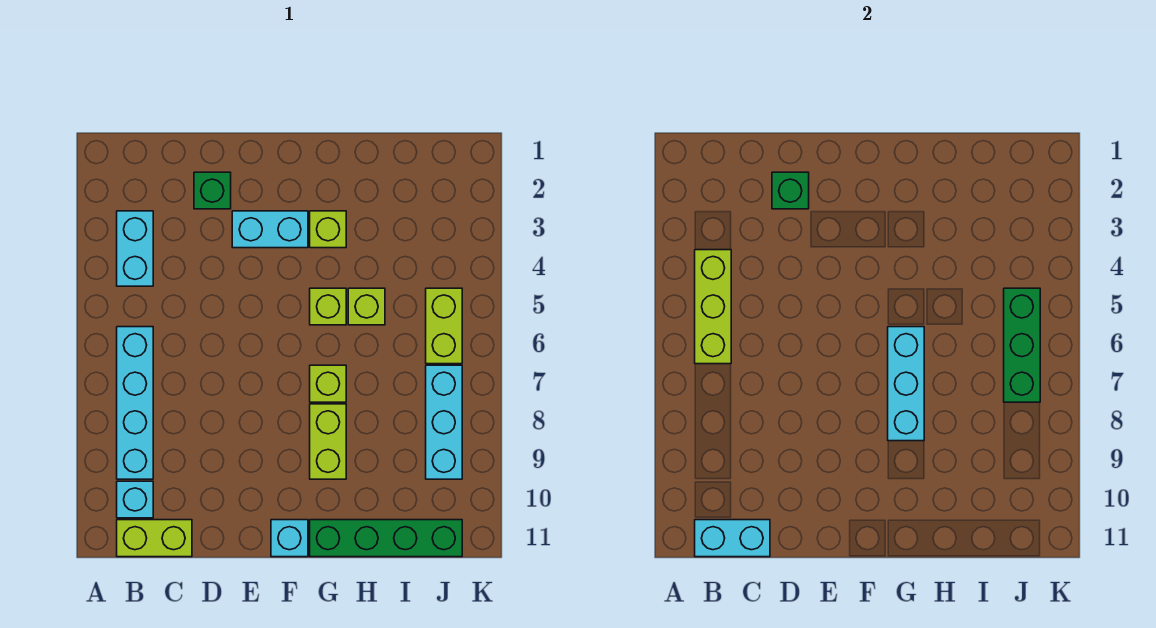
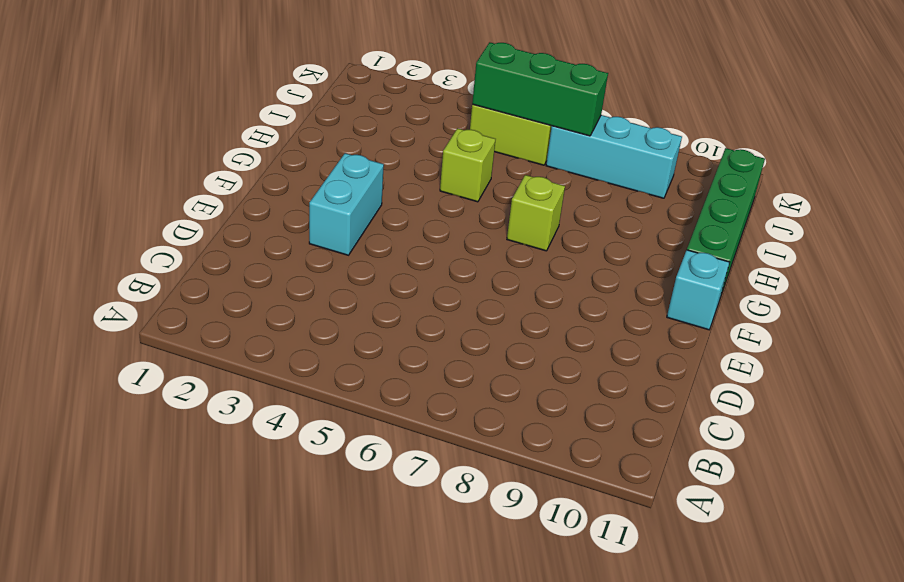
none -> cyan brick B3:B4 level 1
none -> cyan brick B6:B9 level 1
none -> cyan brick B10 level 1

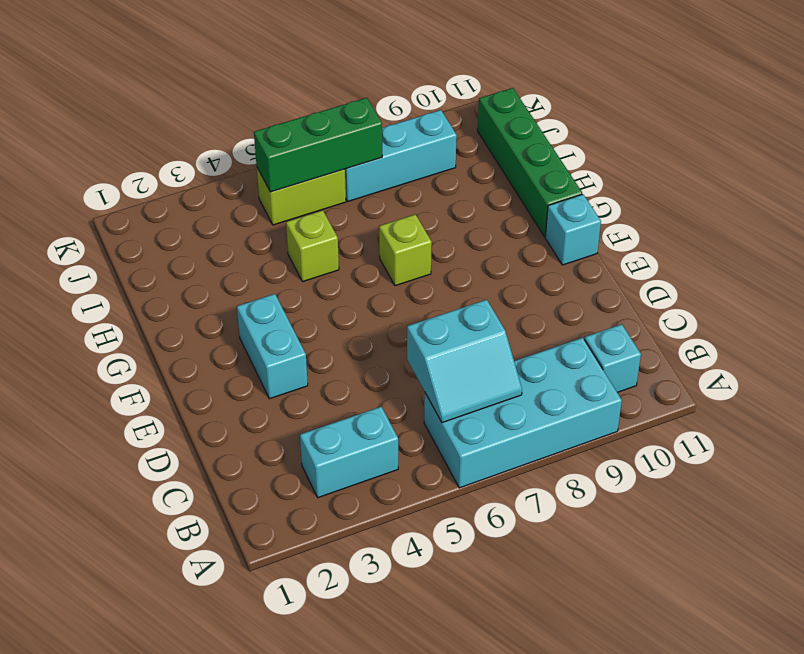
cyan brick A6:B9 level 1 -> cyan brick B6:B9 level 1
cyan slope B6:C7 level 2 top C -> lime brick B4:B6 level 2
none -> lime brick B11:C11 level 1
none -> green brick D2 level 1
none -> lime brick G3 level 1

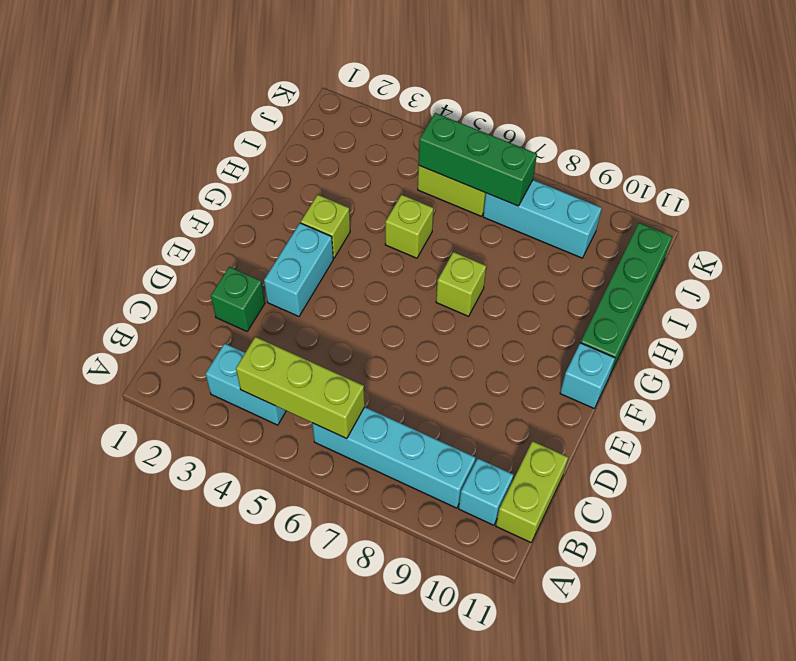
none -> lime brick G5 level 1
none -> lime brick G8:G9 level 1
none -> cyan brick B11:C11 level 2

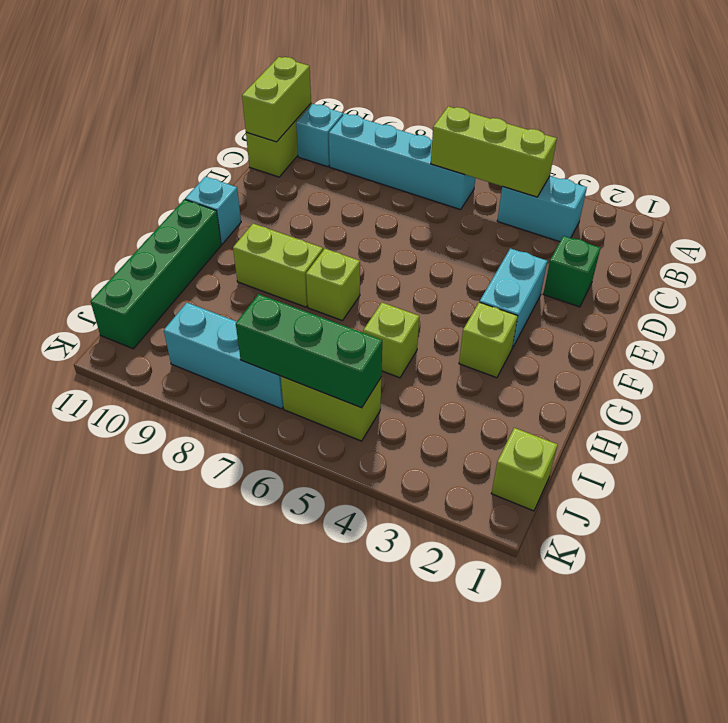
lime brick B11:C11 level 2 -> cyan brick B11:C11 level 2
lime brick J1 level 1 -> lime brick G5 level 1
none -> green brick D2 level 2
none -> cyan brick G6:G8 level 2

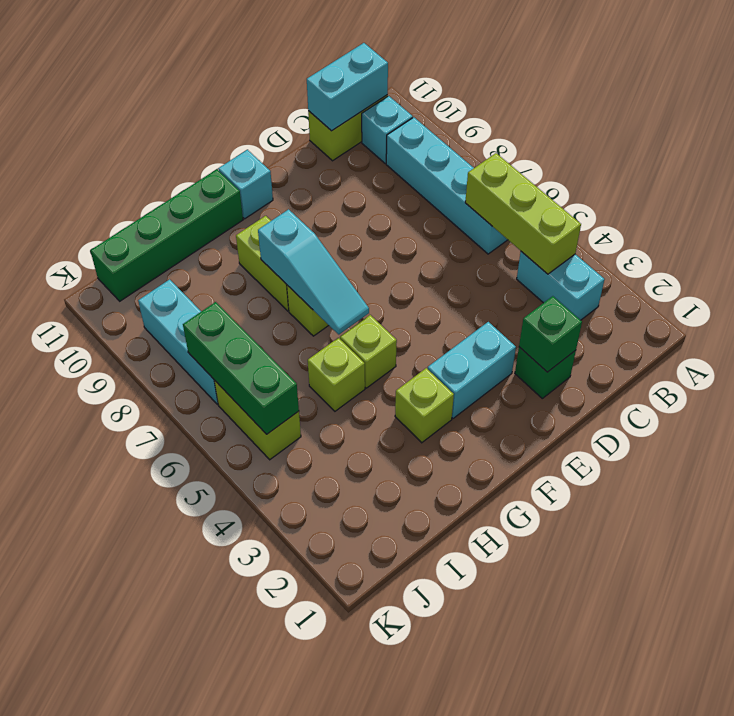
cyan slope G6:G8 level 2 top 8 -> cyan brick G6:G8 level 2

